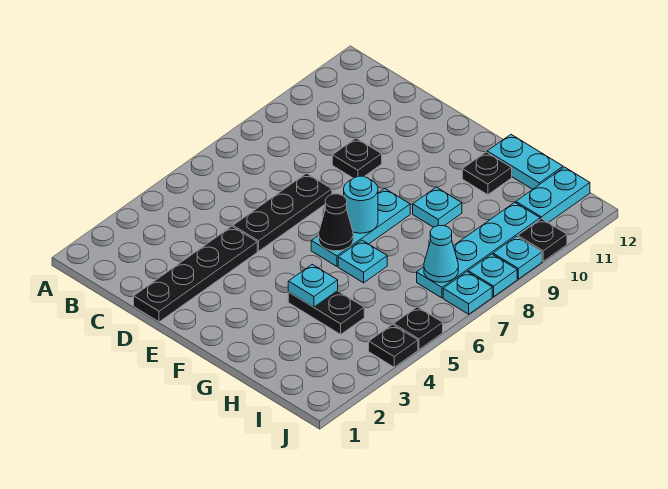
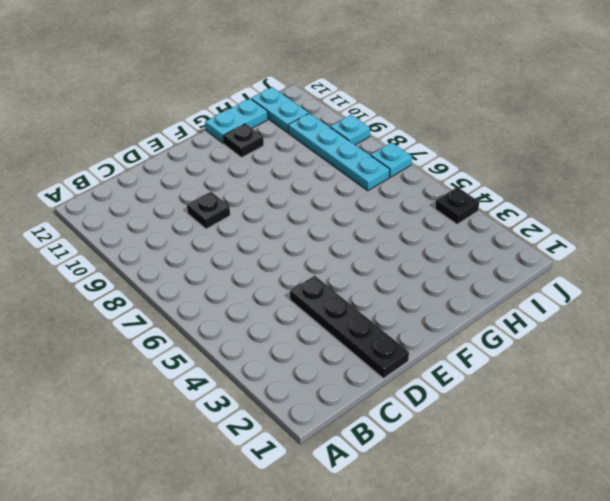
none -> black plate D5:D7 level 1
none -> cyan plate F6:F8 level 1
none -> black plate G4:H4 level 1

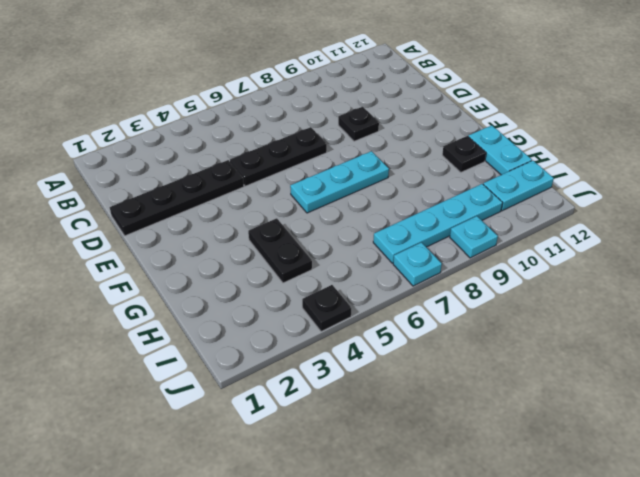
none -> cyan plate G6 level 1
none -> cyan plate G9 level 1
none -> black plate J5 level 1

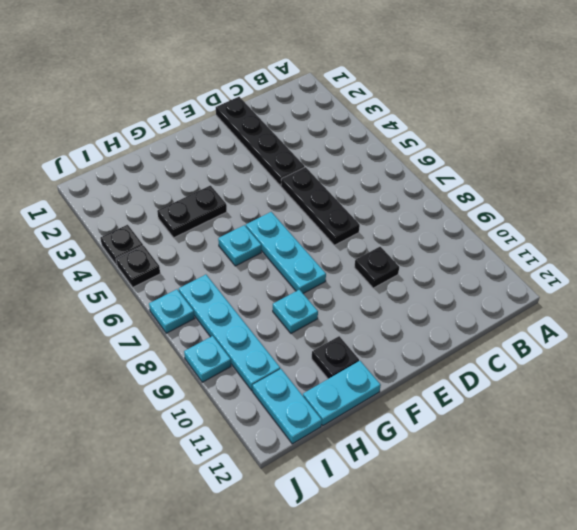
none -> cyan plate J8 level 1
none -> black plate J10 level 1
none -> black cone F6 level 2

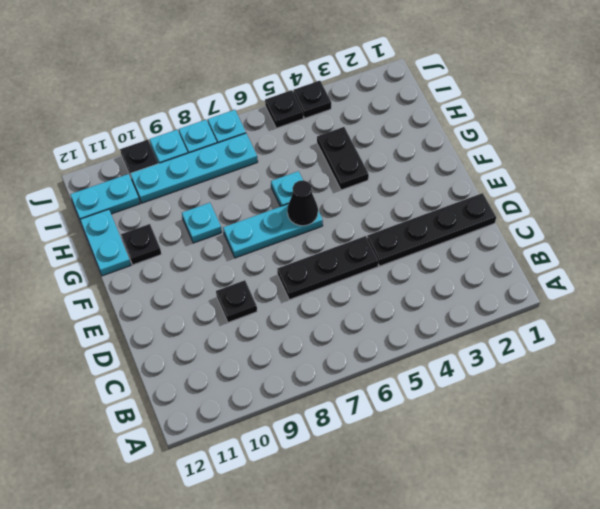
none -> cyan round brick F7 level 2
none -> cyan plate G4 level 2
none -> cyan cone I7 level 2

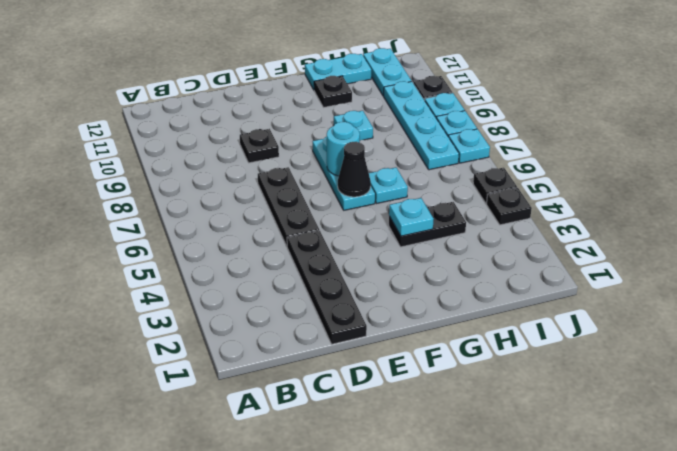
none -> cyan cone I7 level 2

